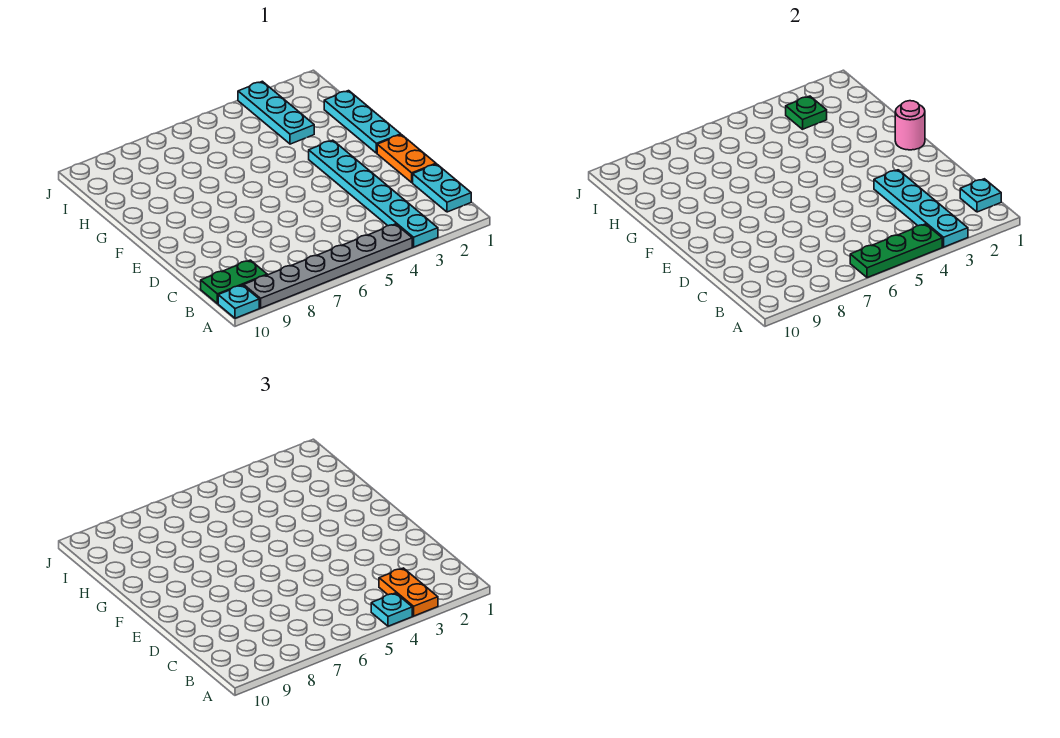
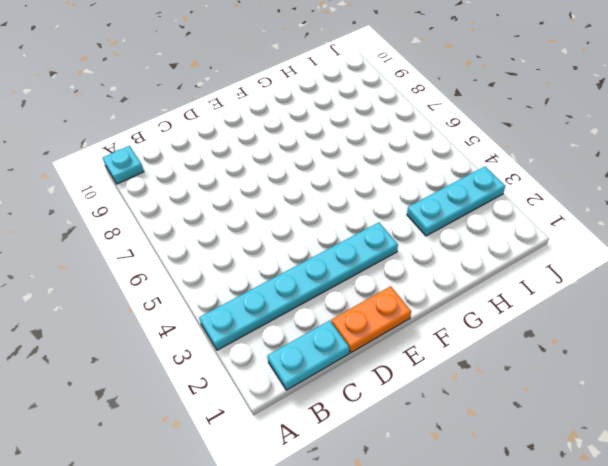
none -> grey plate A4:A9 level 1
none -> green plate B9:B10 level 1
none -> cyan plate F1:H1 level 1

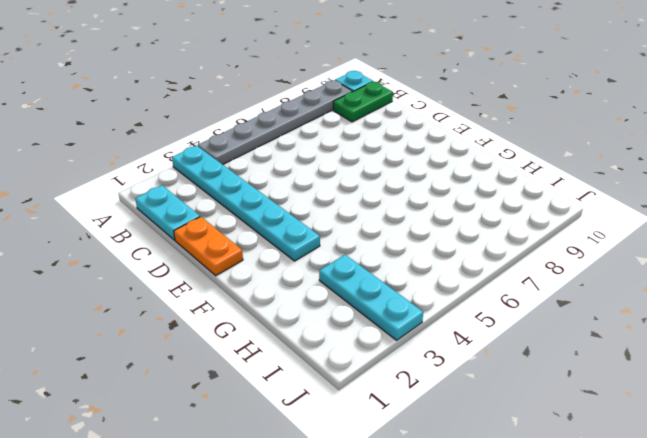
none -> cyan plate F1:H1 level 1
none -> cyan plate A3:D3 level 2
none -> green plate A4:A6 level 2

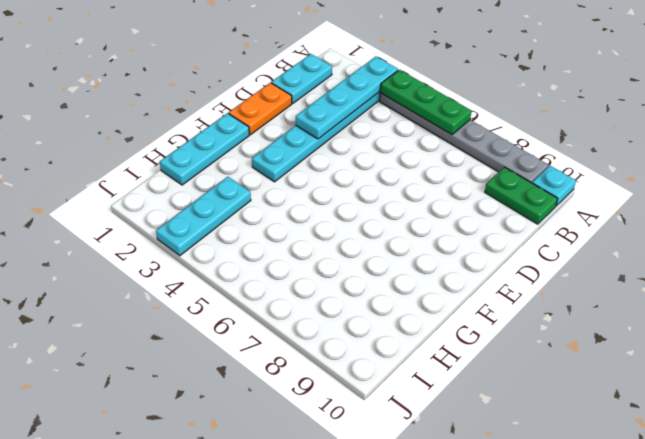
none -> cyan plate B1 level 2
none -> pink round brick F1 level 2
none -> green plate I3 level 2

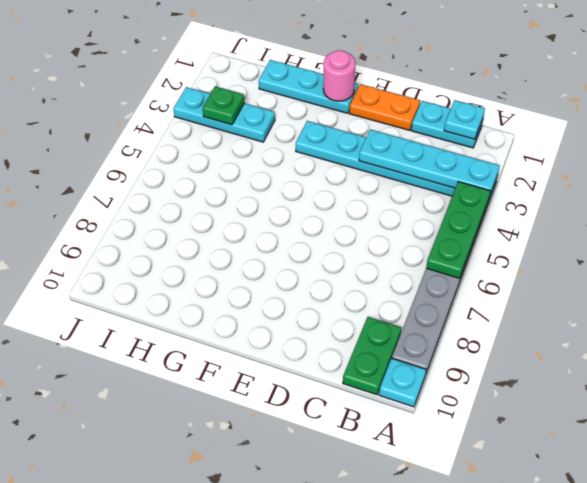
none -> orange plate A3:B3 level 3
none -> cyan plate A4 level 3

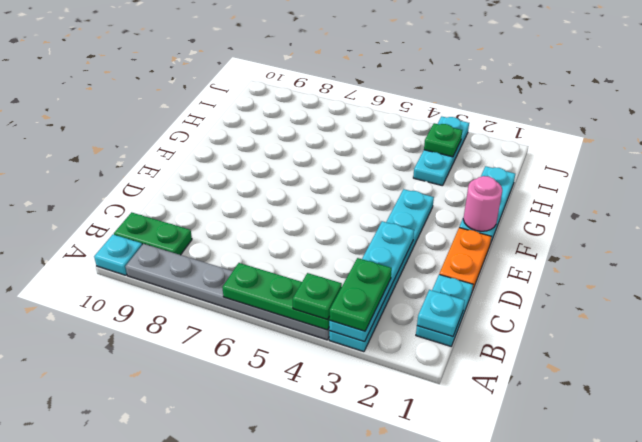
green plate A3:B3 level 3 -> orange plate A3:B3 level 3
green plate A4 level 3 -> cyan plate A4 level 3

